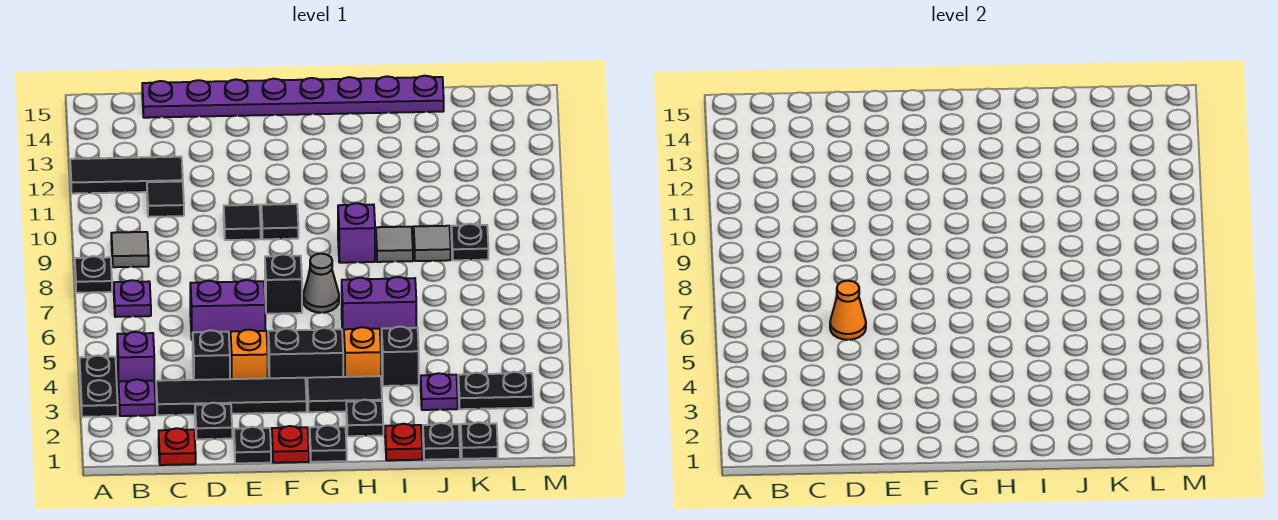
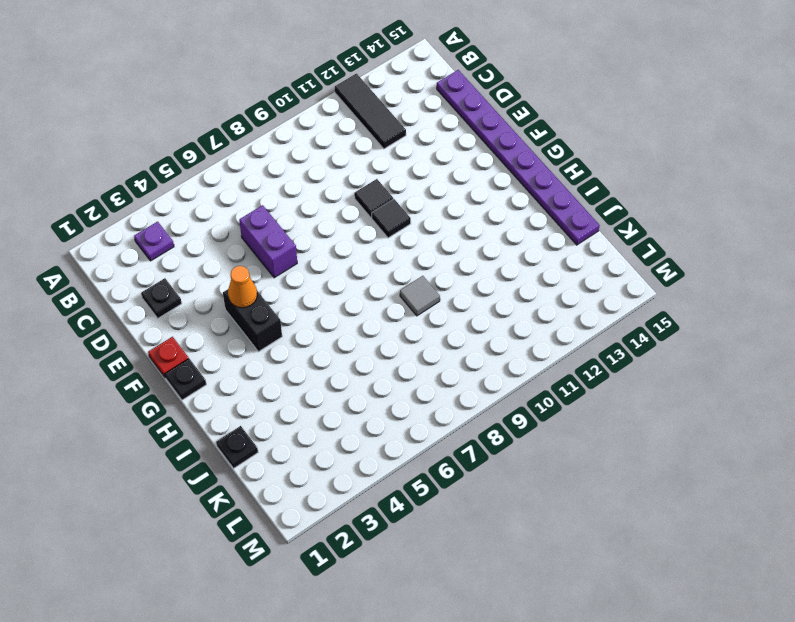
orange cone F4 level 2 -> orange cone D6 level 2
none -> black plate A3:A4 level 1
none -> black plate A8 level 1
none -> purple brick B4 level 1
none -> purple plate B7 level 1

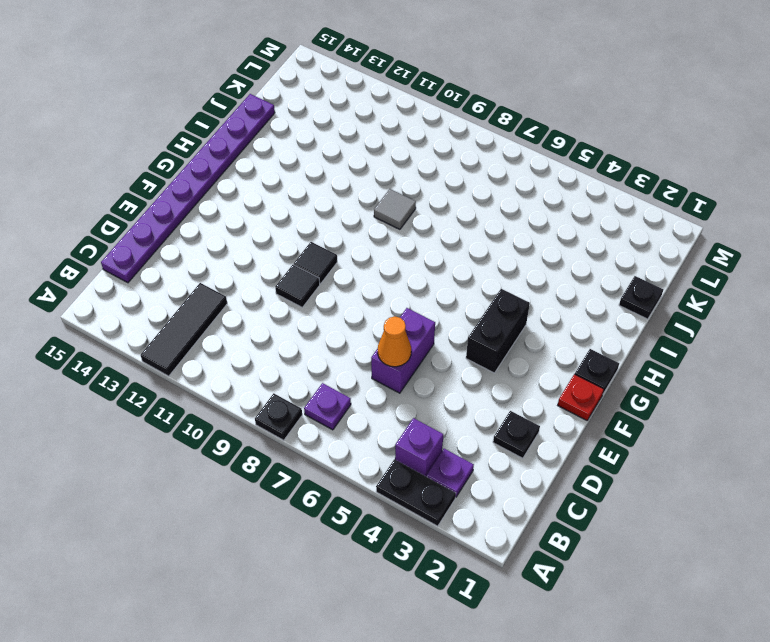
none -> grey tile B9 level 1
none -> red plate C1 level 1
none -> black tile C3:F3 level 1
none -> black tile C11 level 1

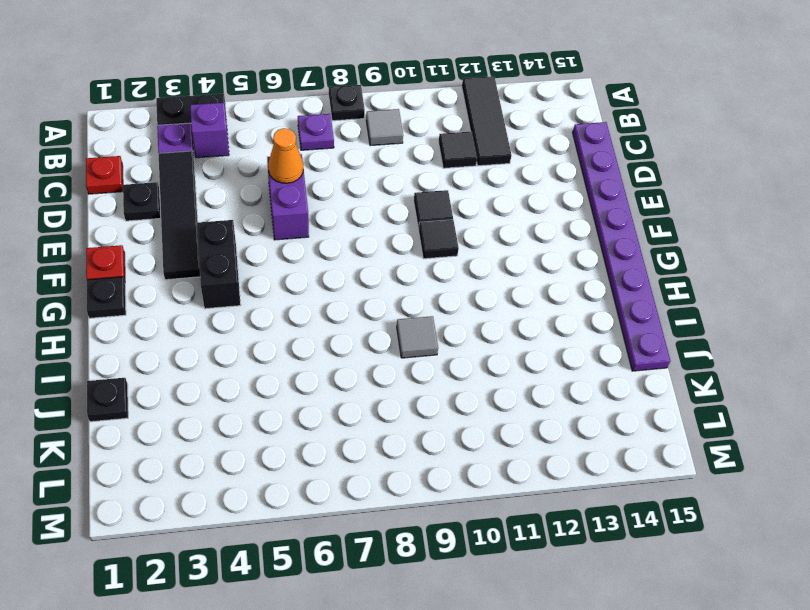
none -> black brick D4 level 1
none -> black plate E1 level 1
none -> orange brick E4 level 1
none -> black brick F7 level 1

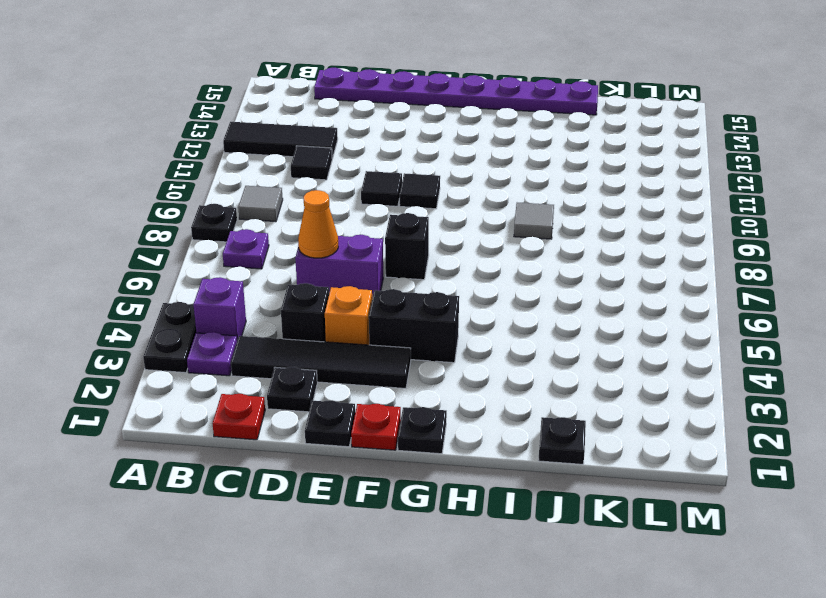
none -> black tile G3:H3 level 1
none -> grey cone G7 level 1
none -> black plate H2 level 1
none -> orange brick H4 level 1

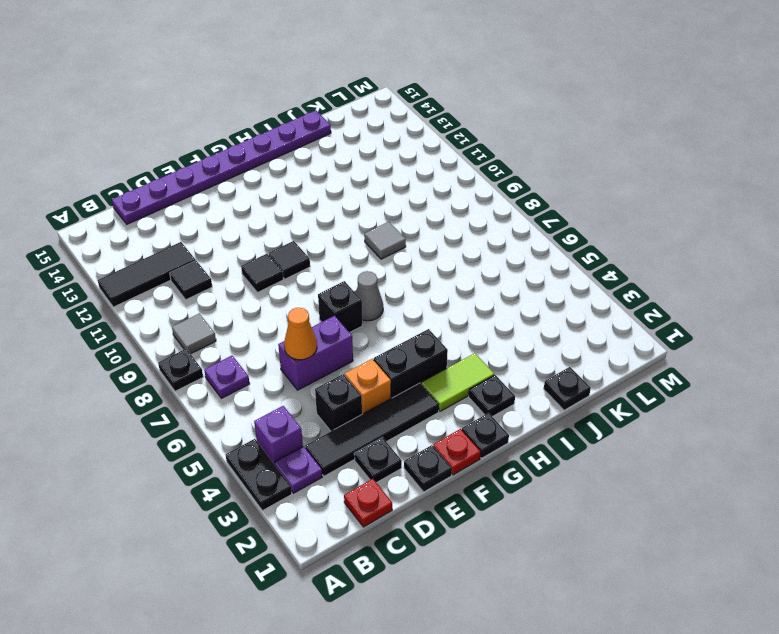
lime tile G3:H3 level 1 -> black tile G3:H3 level 1
none -> orange brick H4 level 1
none -> purple brick H6:I6 level 1
none -> purple brick H9 level 1
none -> red plate I1 level 1

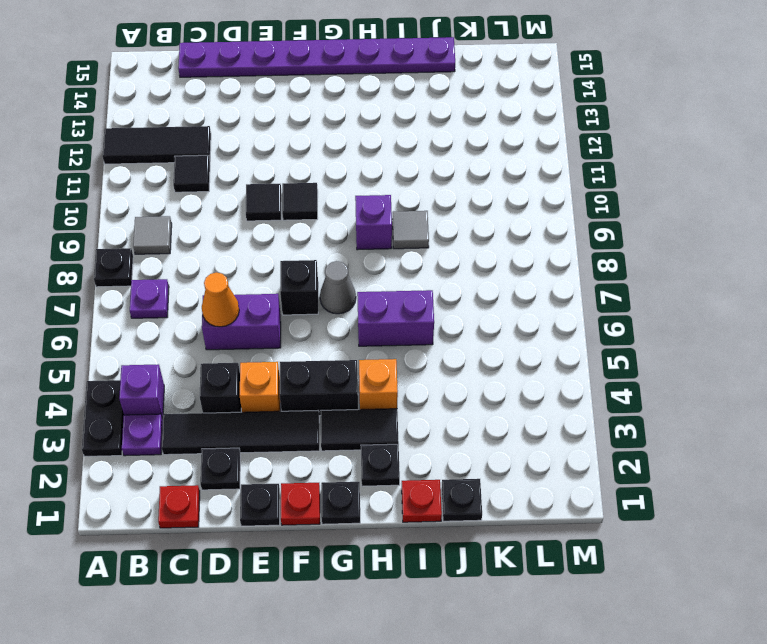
none -> black brick I4 level 1
none -> purple plate J3 level 1
none -> grey tile J9 level 1
none -> black plate K1 level 1

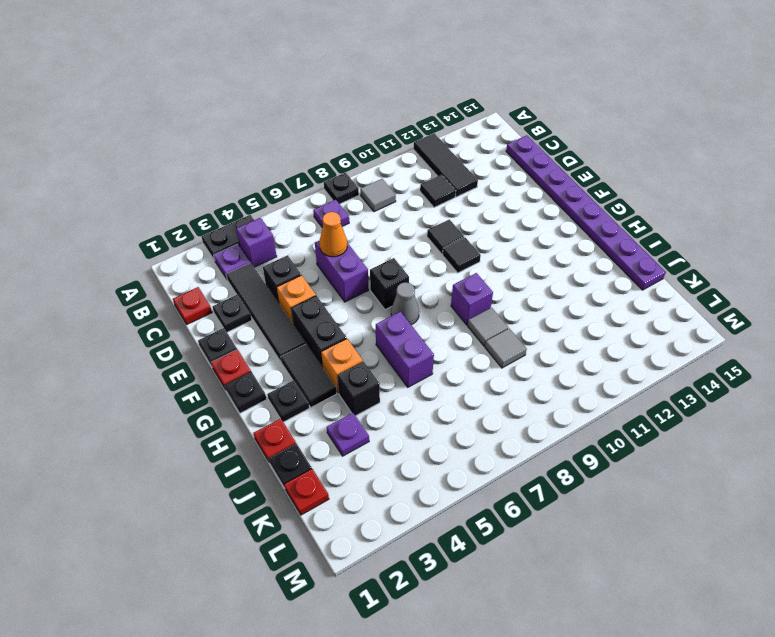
red plate K1 level 1 -> black plate K1 level 1
none -> black plate K3:L3 level 1
none -> black plate K9 level 1

